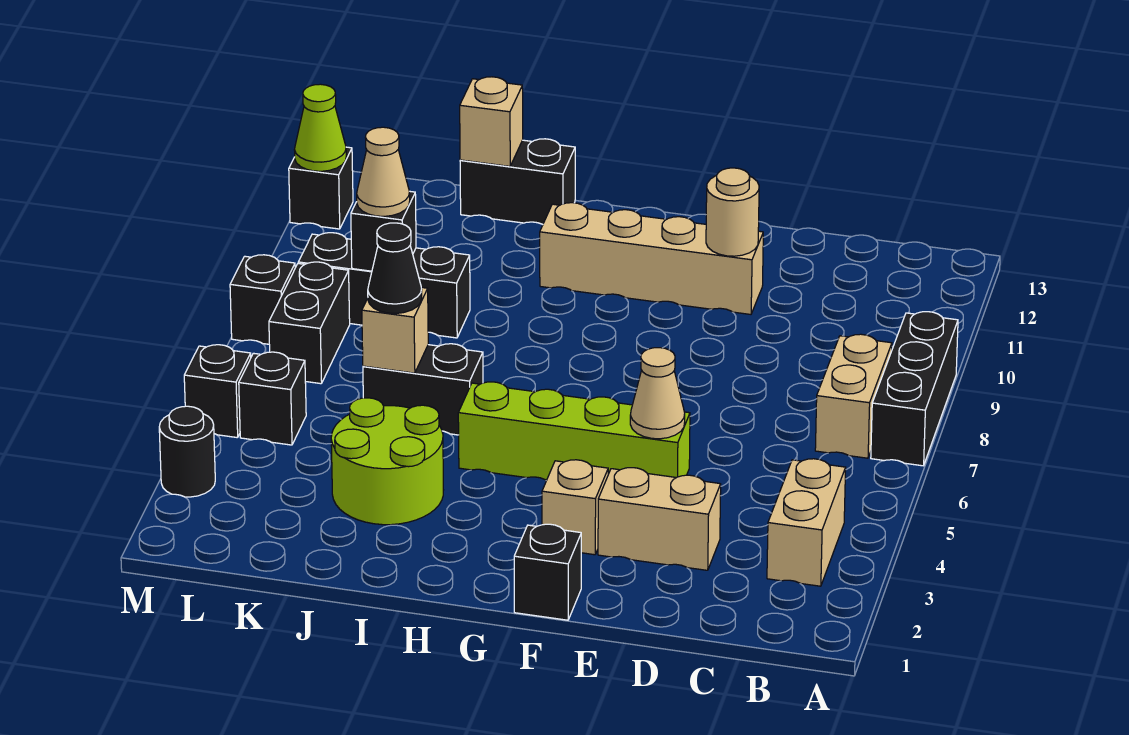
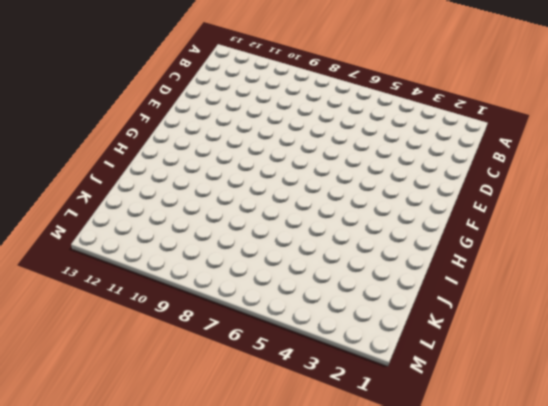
none -> black brick A7:A9 level 1
none -> tan brick B3:B4 level 1
none -> tan brick B7:B8 level 1

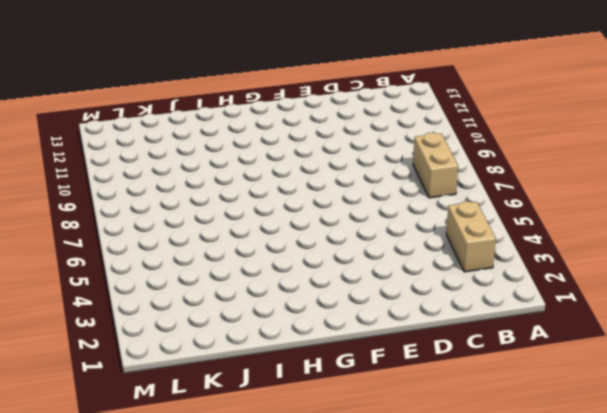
none -> black brick A7:A9 level 1
none -> tan brick D3:E3 level 1
none -> lime brick E5:H5 level 1

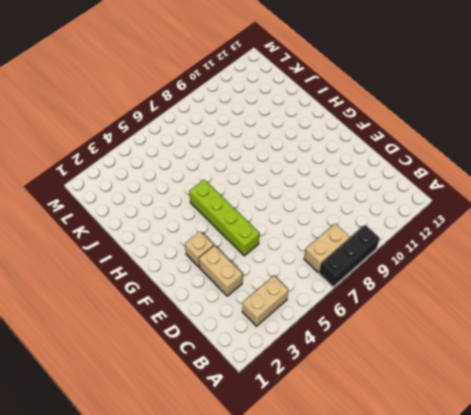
none -> tan brick E11:H11 level 1
none -> black brick F1 level 1
none -> lime round brick I3:J4 level 1

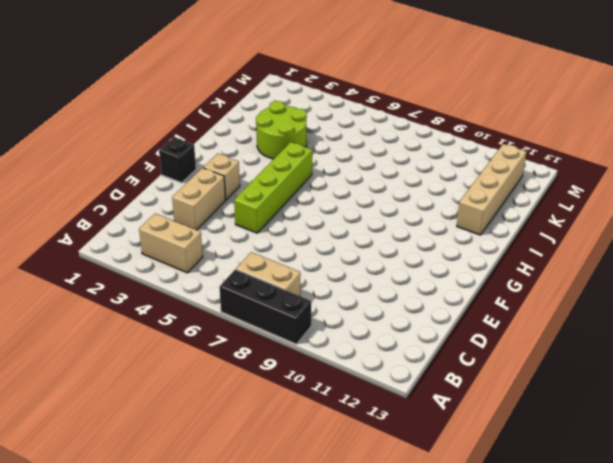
tan brick I12:L12 level 1 -> tan brick E11:H11 level 1
none -> black brick I6:J6 level 1
none -> black brick I13:J13 level 1
none -> black brick J9:L9 level 1

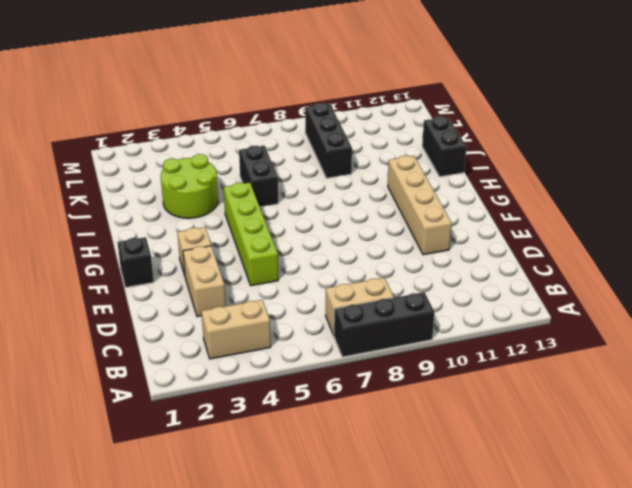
none -> black brick L5 level 1
none -> black brick L7:L8 level 1
none -> black round brick M3 level 1

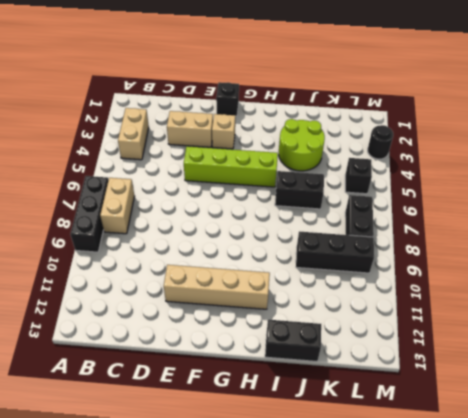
none -> black brick M5 level 1
none -> black brick M8 level 1
none -> black brick M12 level 1

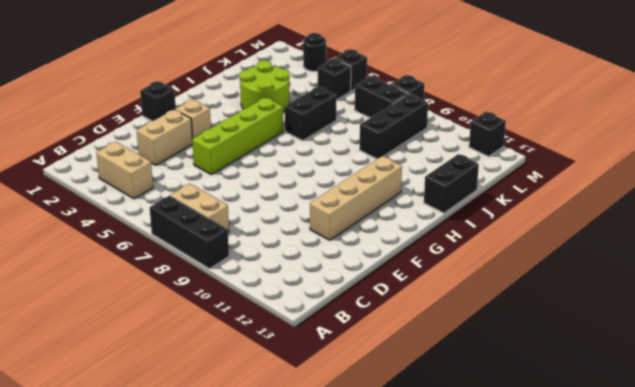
none -> tan cone E5 level 2
none -> tan round brick E11 level 2
none -> tan brick J6 level 2

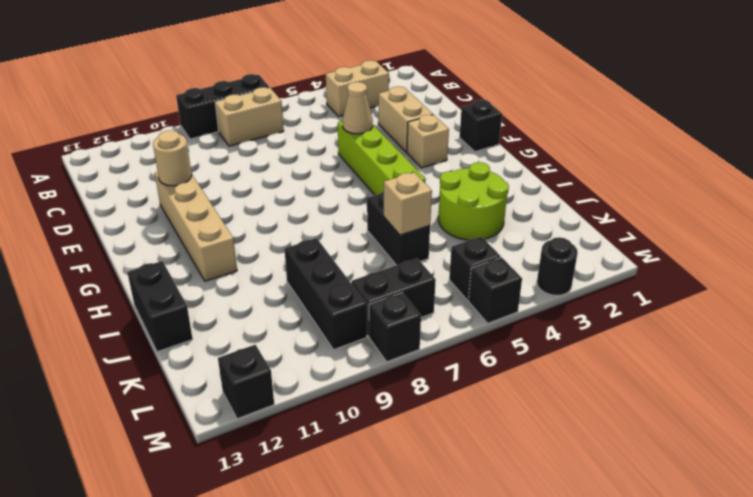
none -> tan brick J13 level 2
none -> black brick K9 level 2
none -> lime cone M12 level 2

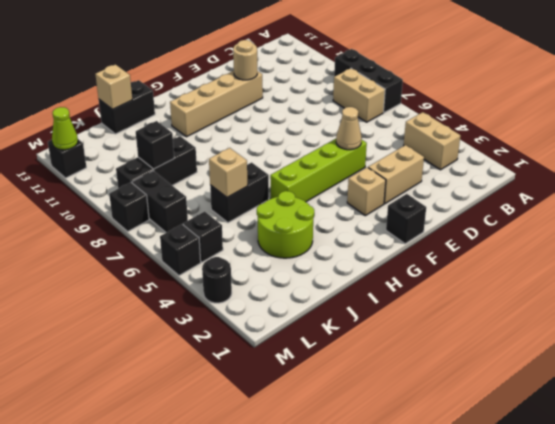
none -> black cone J6 level 3
none -> tan cone K9 level 3

